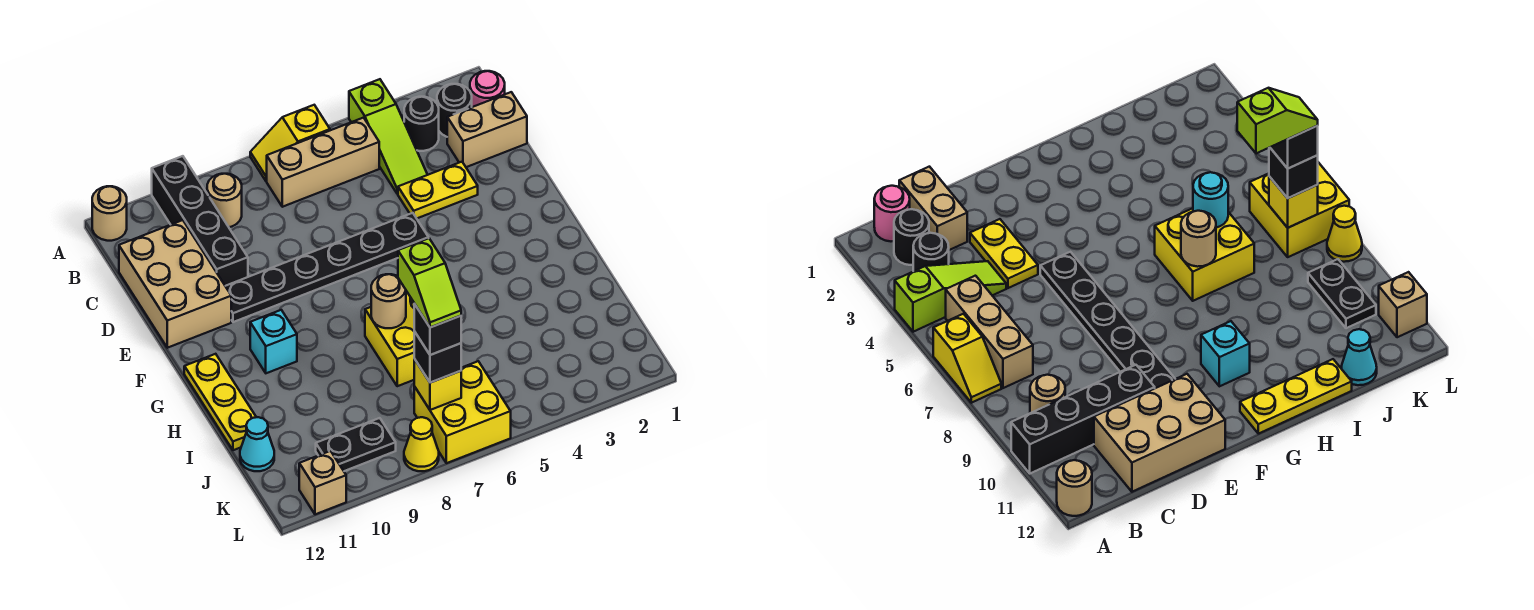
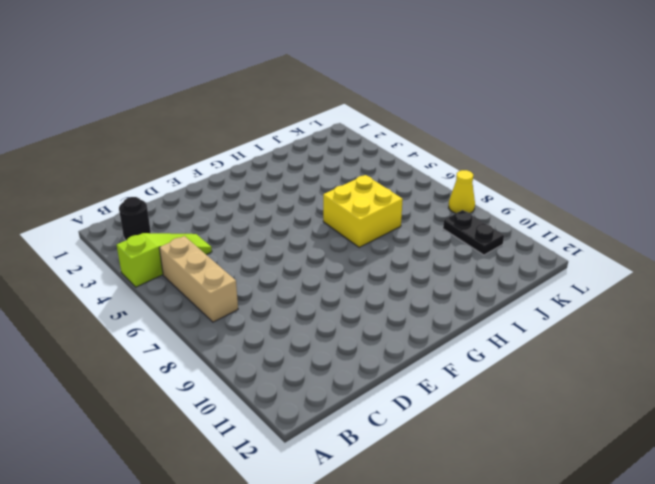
none -> yellow slope A6:A7 level 1 top 6
none -> black brick A10:D10 level 1
none -> tan round brick A12 level 1

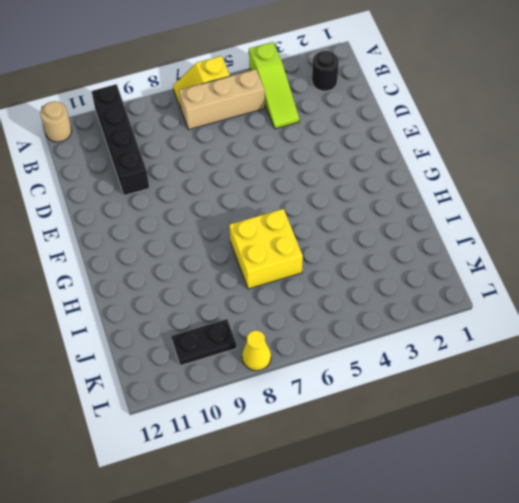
none -> pink round brick B1 level 1
none -> black round brick B3 level 1
none -> tan round brick B9 level 1

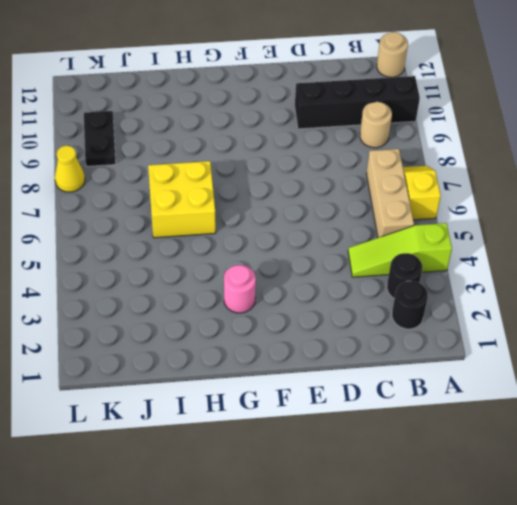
pink round brick G3 level 1 -> pink round brick B1 level 1
none -> tan brick C1:C2 level 1
none -> tan brick C11:E12 level 1
none -> yellow plate D3:D4 level 1

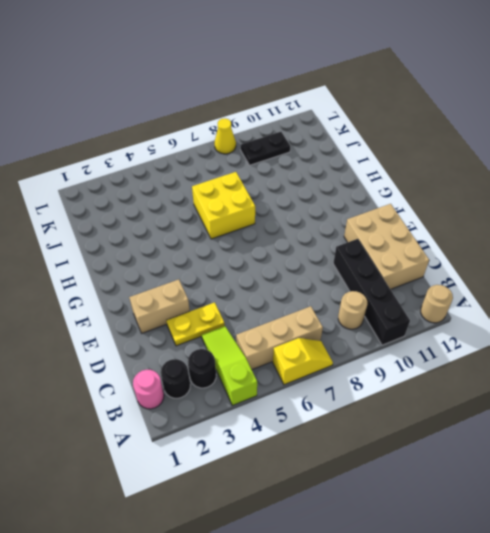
tan brick E2:E3 level 1 -> tan brick C1:C2 level 1
none -> black plate E5:E10 level 1
none -> cyan brick G10 level 1
none -> yellow plate G12:I12 level 1

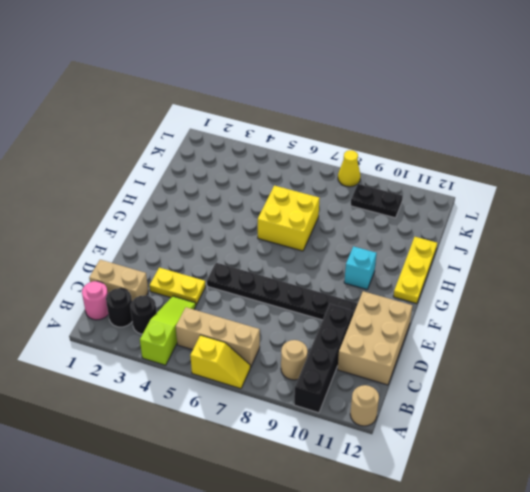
none -> cyan cone J12 level 1
none -> yellow brick K6:L7 level 1
none -> tan brick L11 level 1

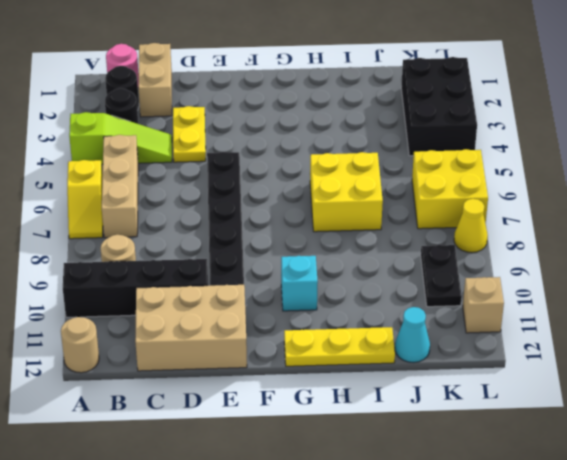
black brick K2:L4 level 1 -> none
none -> tan round brick H7 level 2
none -> cyan round brick I6 level 2
none -> yellow brick K7 level 2

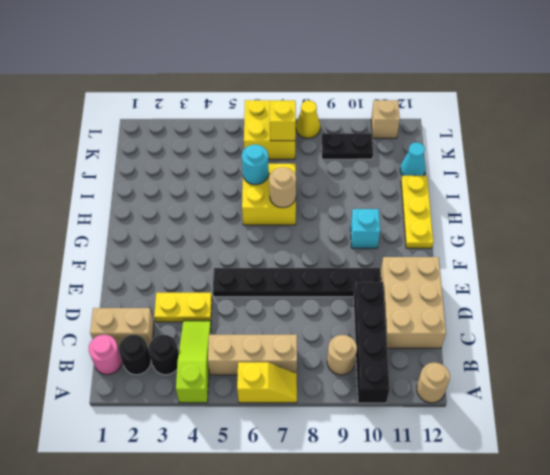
none -> black brick K7 level 3
none -> black brick K7 level 4
none -> lime slope J7:K7 level 5 top J

